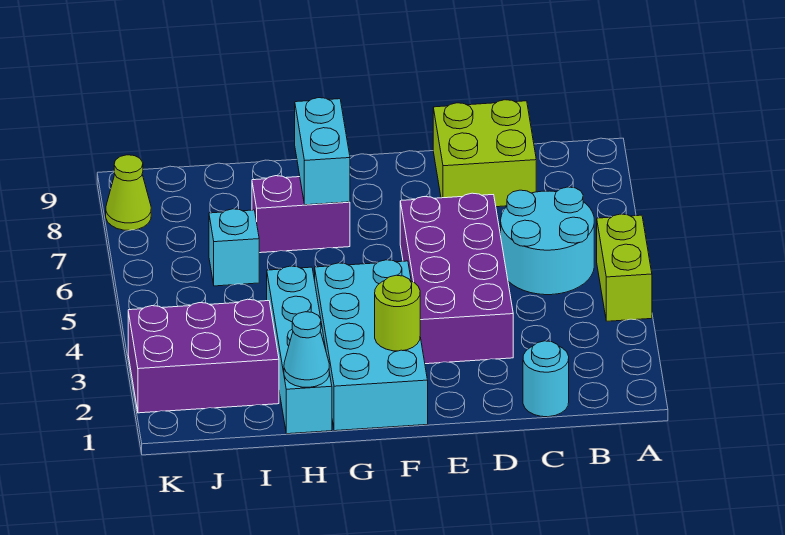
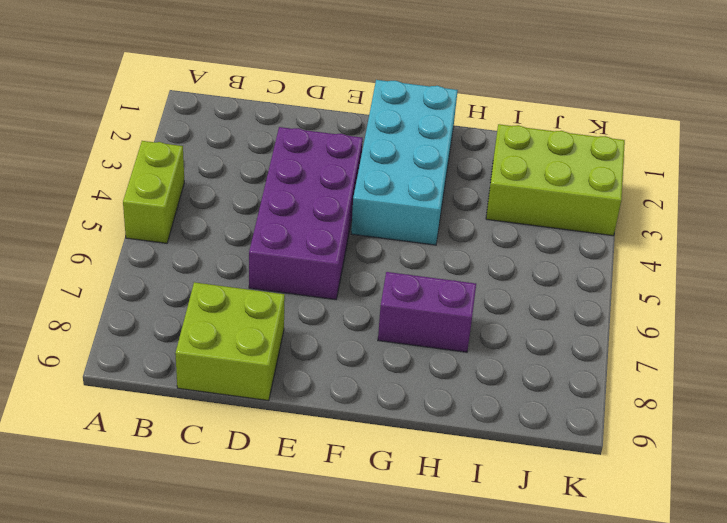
lime brick I2:K3 level 1 -> purple brick I2:K3 level 1
none -> cyan round brick B5:C6 level 1
none -> cyan round brick C1 level 1
none -> cyan brick H1:H4 level 1

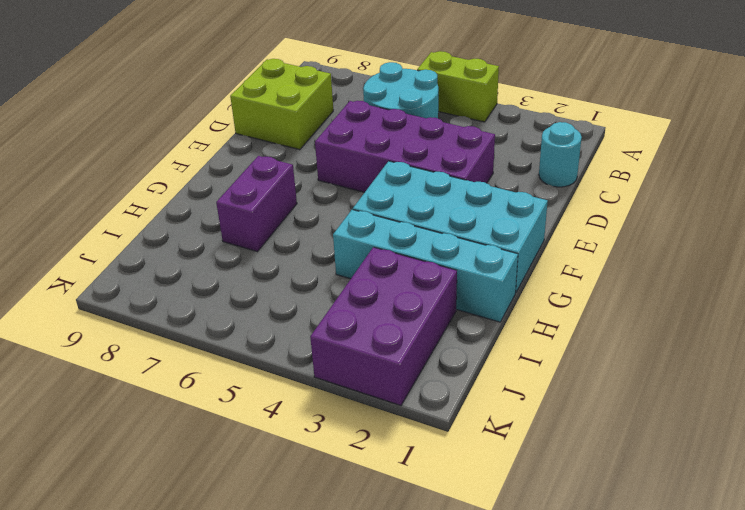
none -> cyan brick I6 level 1
none -> lime cone K8 level 1
none -> lime round brick F2 level 2

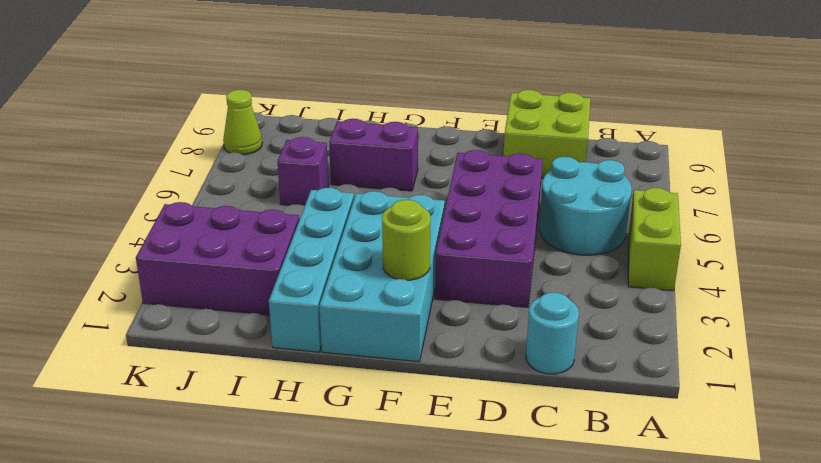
purple brick I6 level 1 -> cyan brick I6 level 1
none -> cyan brick G7:G8 level 2
none -> cyan cone H1 level 2

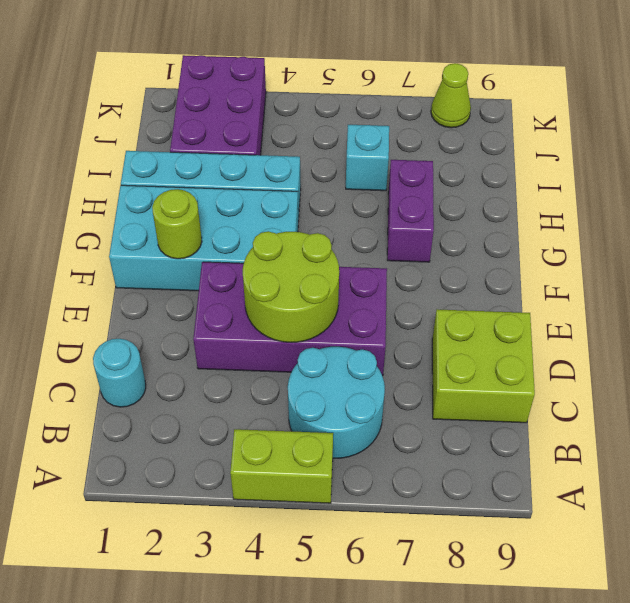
lime round brick D4:E5 level 2 -> none
none -> cyan brick G7:G8 level 2
none -> cyan cone H1 level 2

